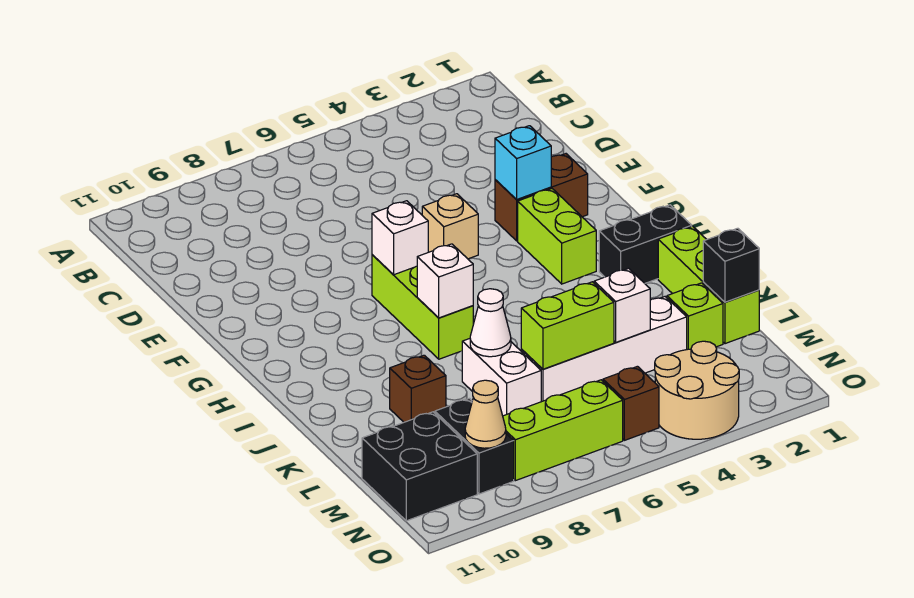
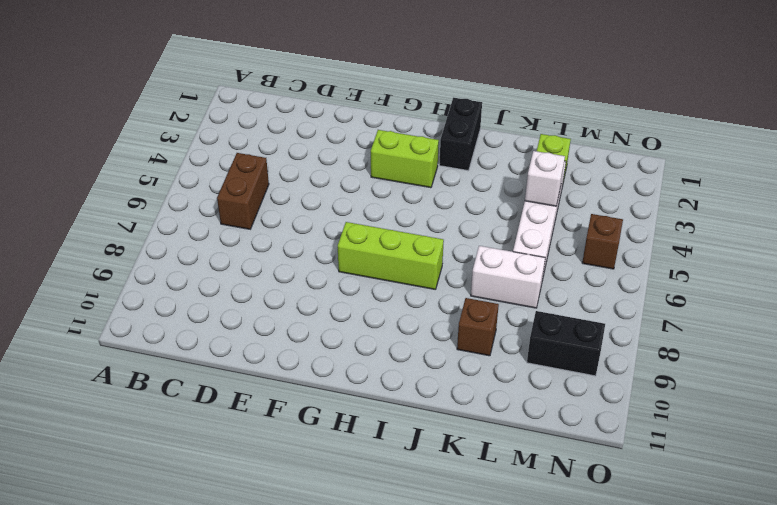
brown brick C5:C6 level 1 -> brown brick F2:F3 level 1
none -> tan brick F5 level 1
none -> lime brick J1:L1 level 1
none -> black brick M10:N11 level 1

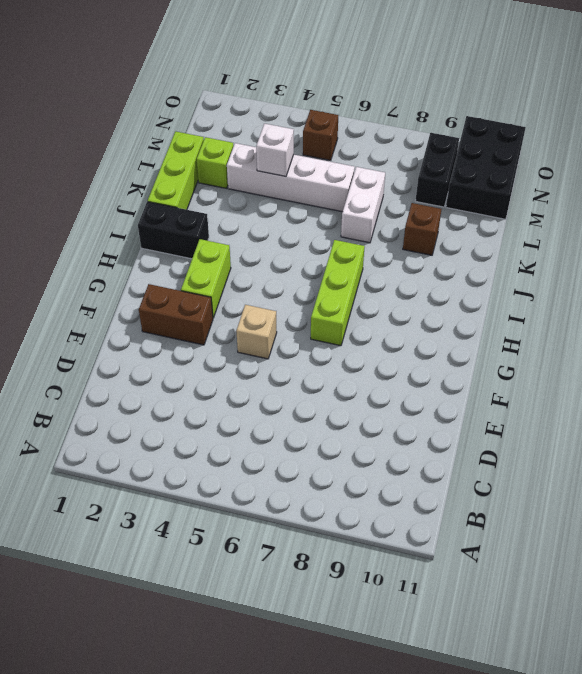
black brick M10:O11 level 1 -> black brick M10:N11 level 1
none -> tan round brick N3:O4 level 1
none -> lime brick N6:N8 level 1
none -> cyan brick F3 level 2

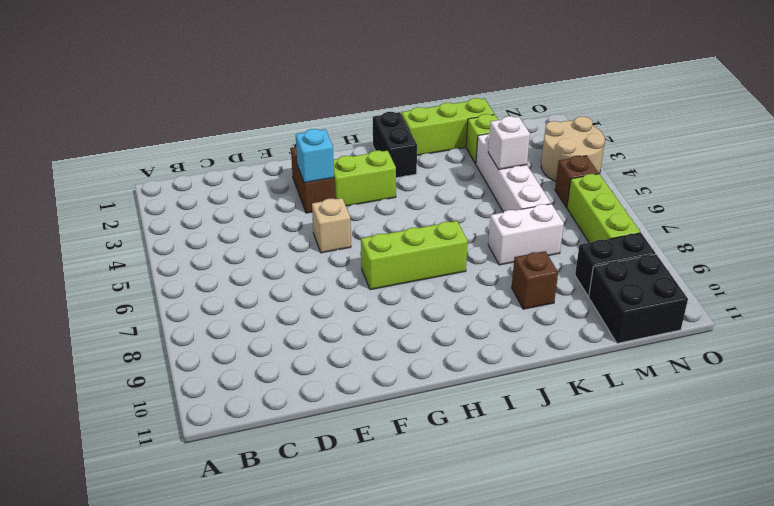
none -> white brick G7 level 2
none -> white brick I7 level 2
none -> white cone K7 level 2

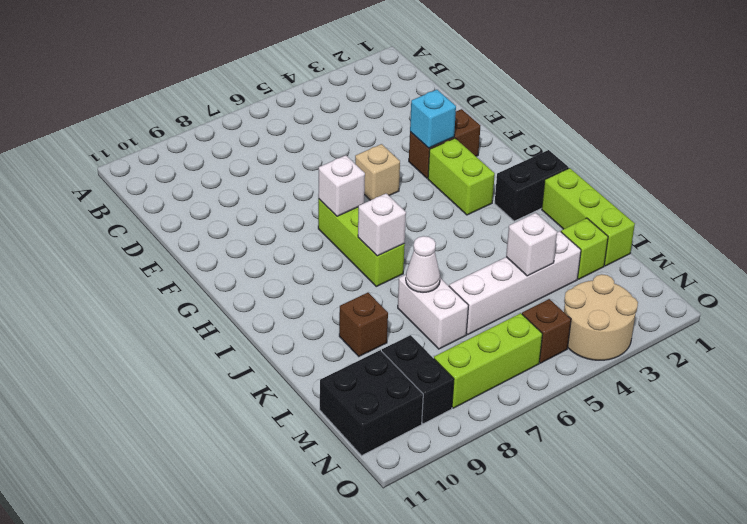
none -> black brick L1 level 2
none -> lime brick L5:L6 level 2
none -> tan cone N9 level 2

